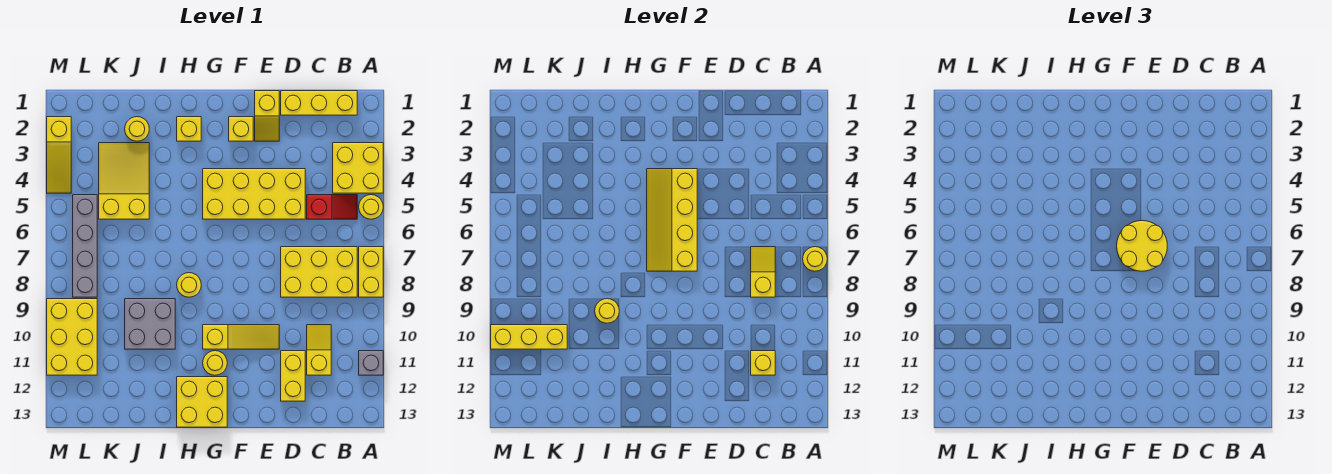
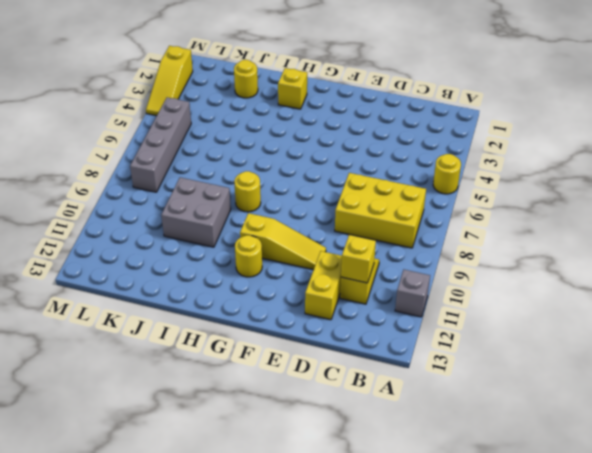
none -> yellow brick A3:B4 level 1
none -> yellow brick A7:A8 level 1
none -> yellow brick B1:D1 level 1
none -> red slope B5:C5 level 1 top C

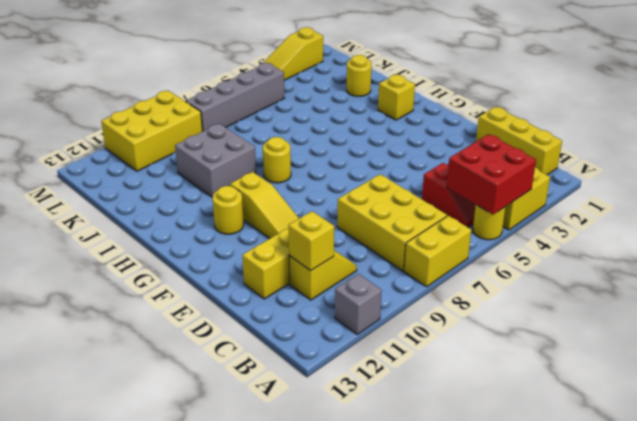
red brick A4:B5 level 2 -> none
none -> yellow brick D4:G5 level 1
none -> yellow slope E1:E2 level 1 top 1
none -> yellow brick F2 level 1
none -> yellow brick G12:H13 level 1

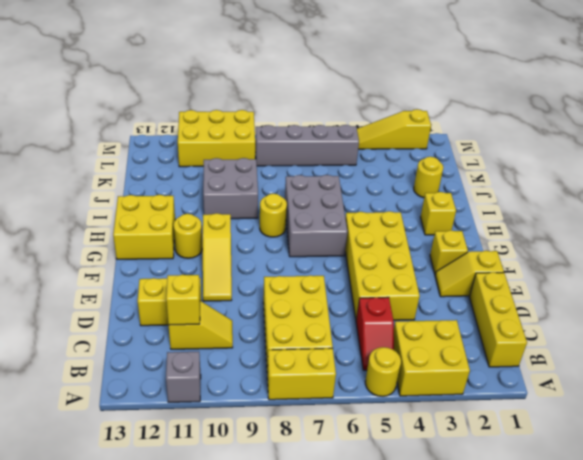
grey brick G6:I7 level 1 -> none
none -> yellow slope J3:K5 level 1 top 5
none -> yellow round brick A7 level 2
none -> yellow slope C7:C8 level 2 top 8
none -> yellow slope F4:G7 level 2 top F

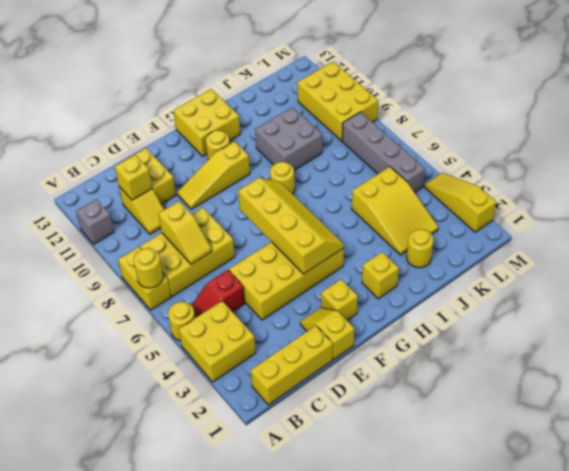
none -> yellow round brick I9 level 2
none -> yellow brick K10:M10 level 2
none -> yellow round brick E6:F7 level 3

